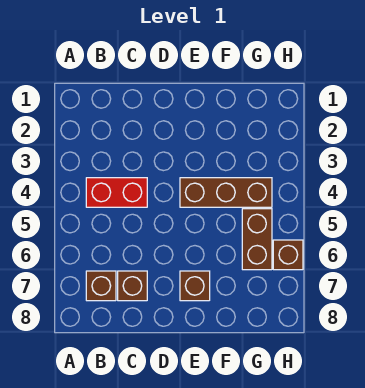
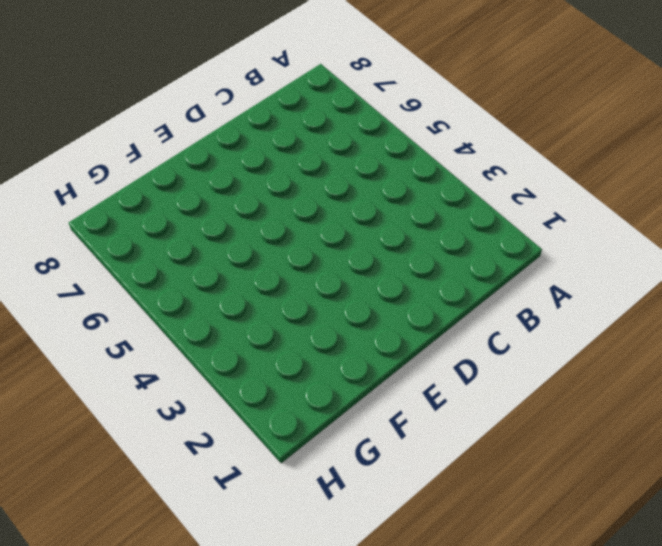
none -> red brick B4:C4 level 1
none -> brown brick B7 level 1

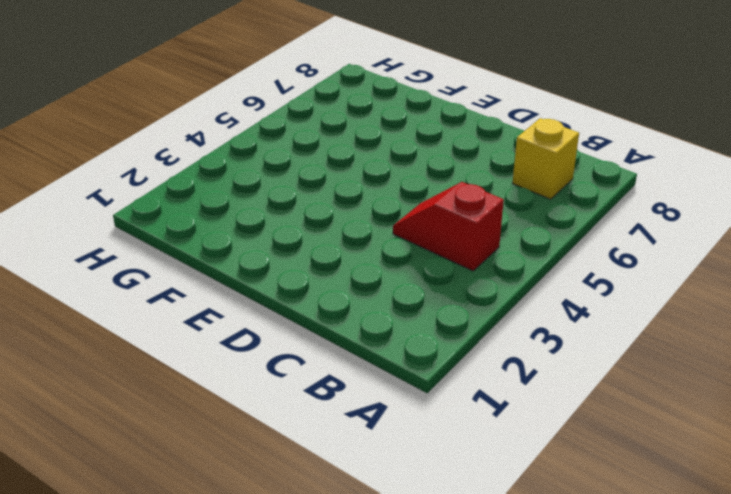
red slope B4:C4 level 1 top B -> red brick B4:C4 level 1
yellow brick B7 level 1 -> brown brick B7 level 1
none -> brown brick C7 level 1
none -> brown brick E4:G4 level 1

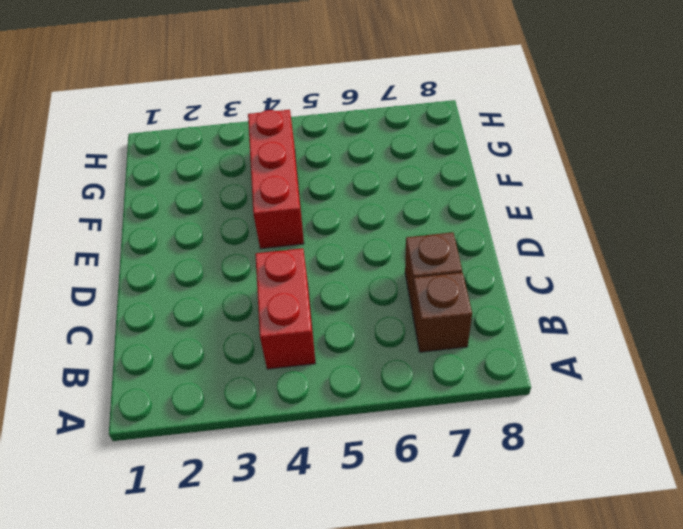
red brick E4:G4 level 1 -> brown brick E4:G4 level 1
none -> brown brick E7 level 1
none -> brown brick G5:G6 level 1

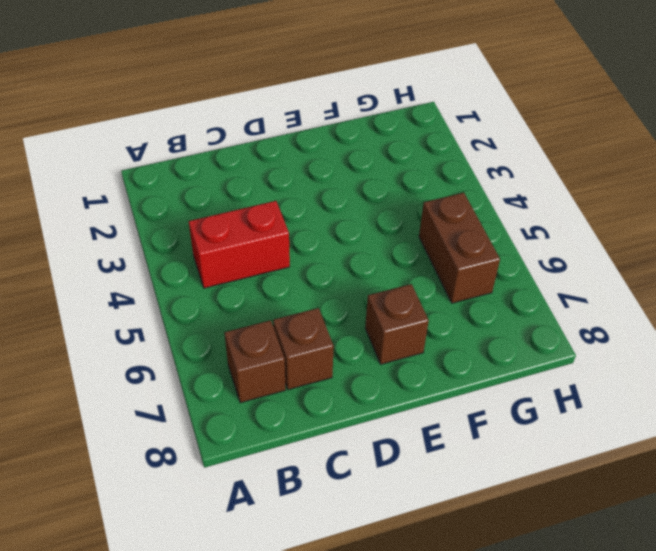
none -> brown brick E4:G4 level 1
none -> brown brick H6 level 1

